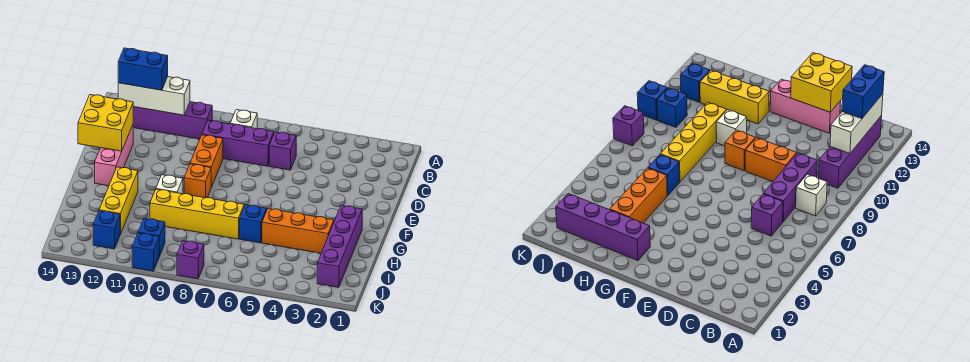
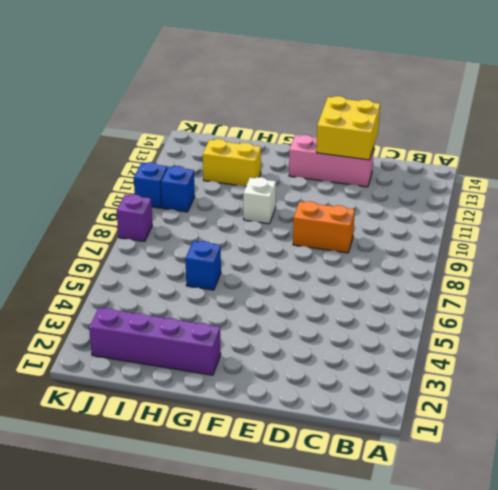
yellow brick H12:I12 level 1 -> yellow brick G12:I12 level 1
none -> white brick B8 level 1
none -> purple brick B10:B13 level 1
none -> purple brick C6 level 1

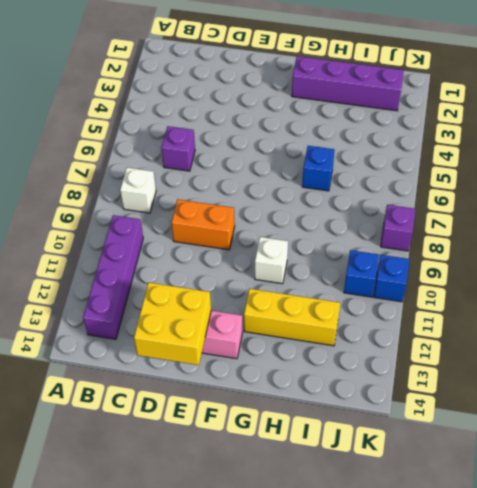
none -> purple brick C7:C9 level 1
none -> orange brick F9 level 1
none -> orange brick H3:H5 level 1

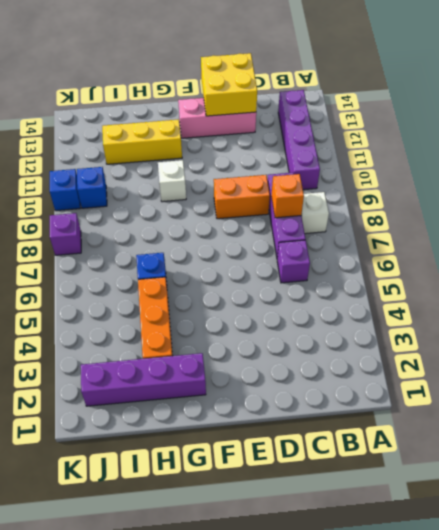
orange brick C8 level 2 -> orange brick F9 level 1
none -> yellow brick H7:H10 level 1
none -> blue brick J12 level 1
none -> white brick B11:B13 level 2

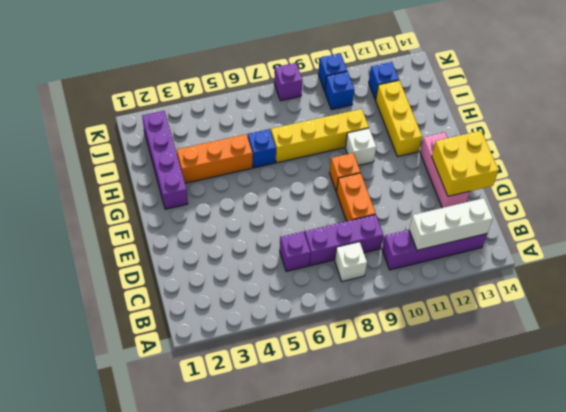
none -> blue brick B12:B13 level 3

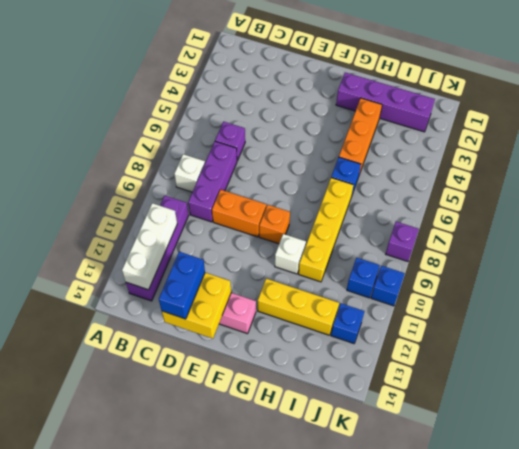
blue brick D13:D14 level 3 -> blue brick B12:B13 level 3

